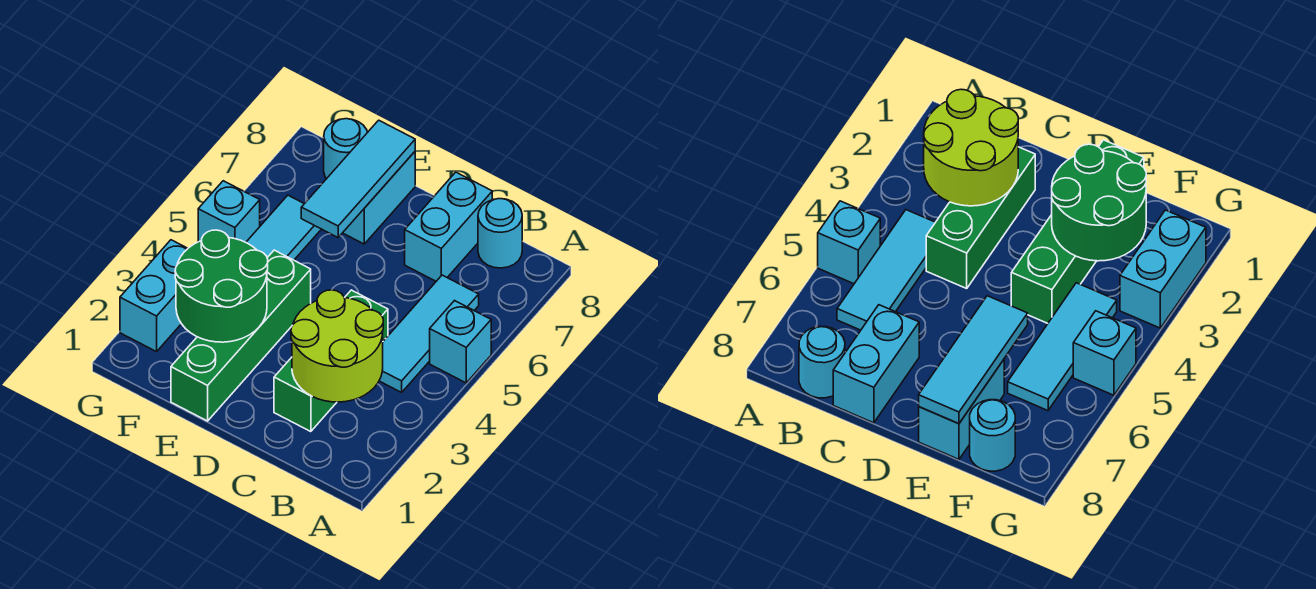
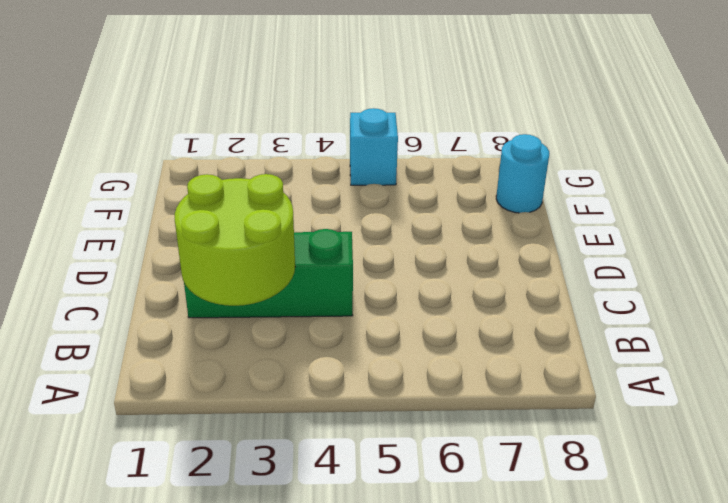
none -> cyan brick A5 level 1
none -> cyan tile B4:B6 level 1
none -> cyan round brick B8 level 1

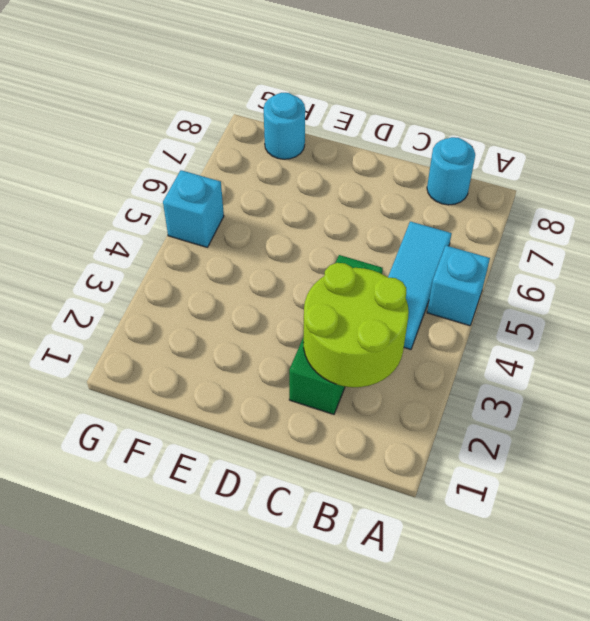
none -> cyan brick C7:C8 level 1
none -> green brick E1:E4 level 1
none -> cyan brick E7:E8 level 1

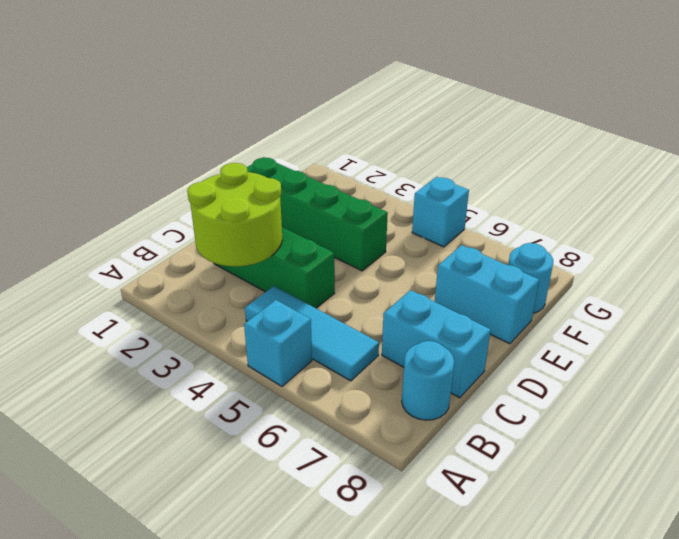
none -> cyan tile F4:F6 level 1
none -> cyan brick G2:G3 level 1
none -> green round brick E2:F3 level 2

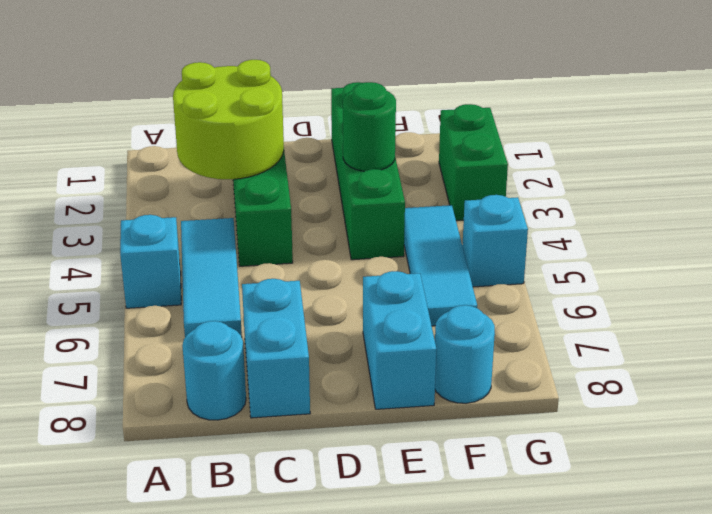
green round brick E3 level 2 -> green round brick E2:F3 level 2
green brick G2:G3 level 1 -> cyan brick G2:G3 level 1
none -> cyan tile E6:E8 level 2

